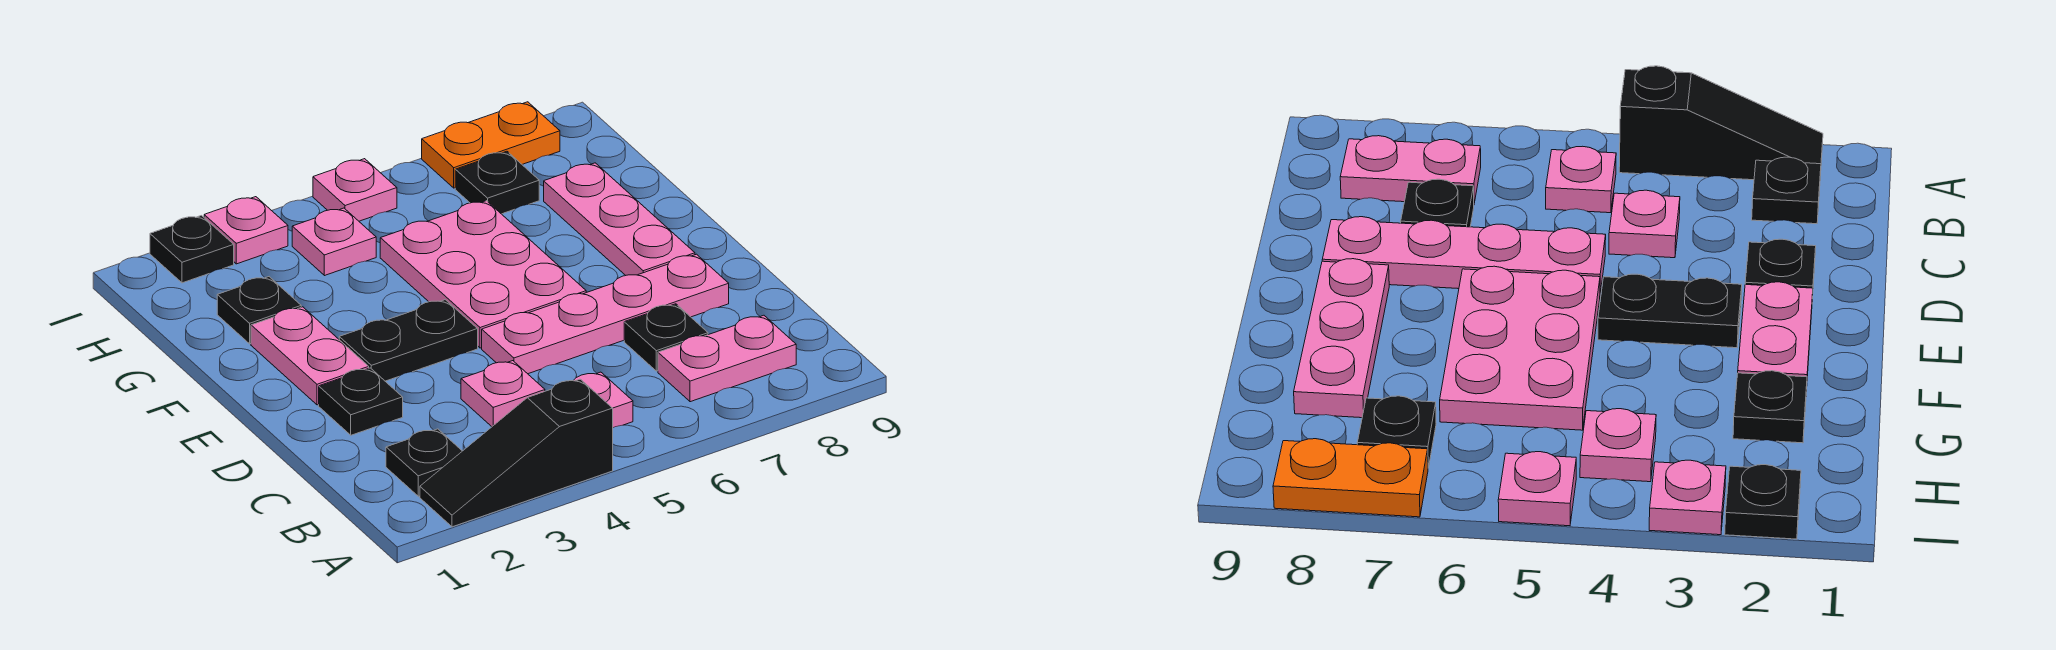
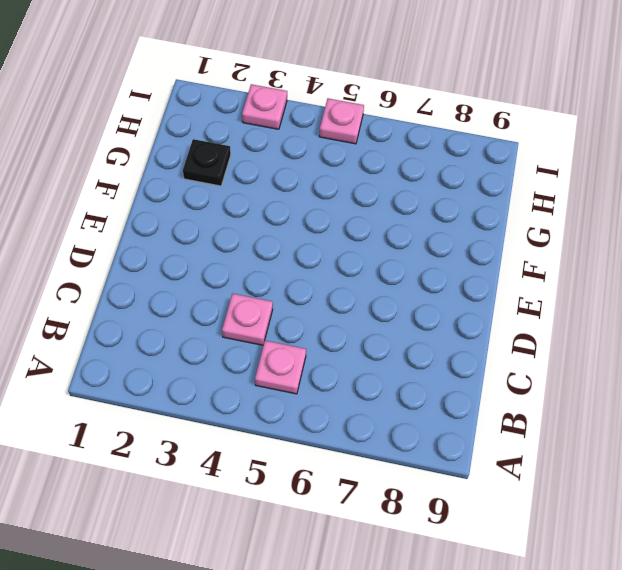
none -> black slope A2:A4 level 1 top 4
none -> black plate B2 level 1
none -> pink plate B7:B8 level 1

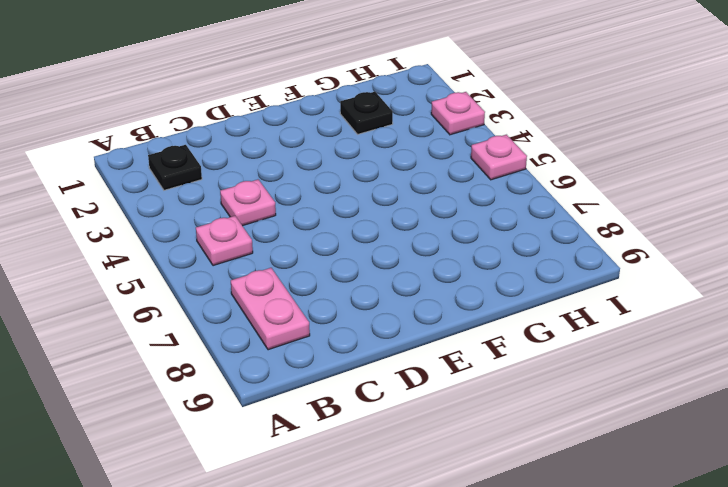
none -> black slope A2:A4 level 1 top 4
none -> black plate C7 level 1
none -> black plate D2 level 1

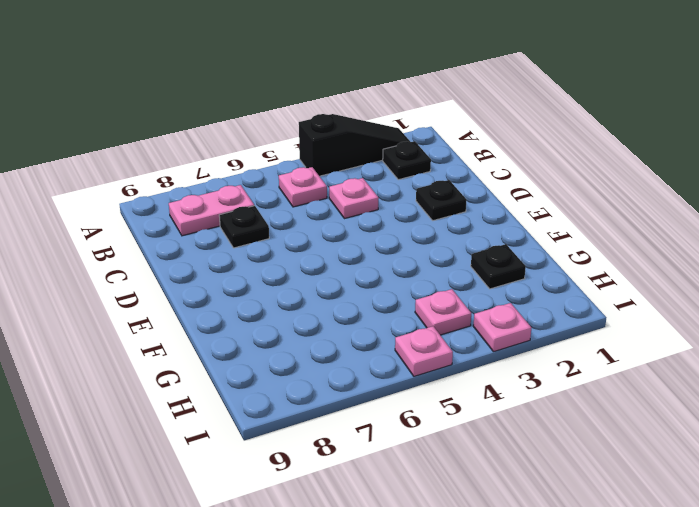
none -> pink plate D5:D8 level 1
none -> pink plate E2:F2 level 1
none -> black plate E3:E4 level 1

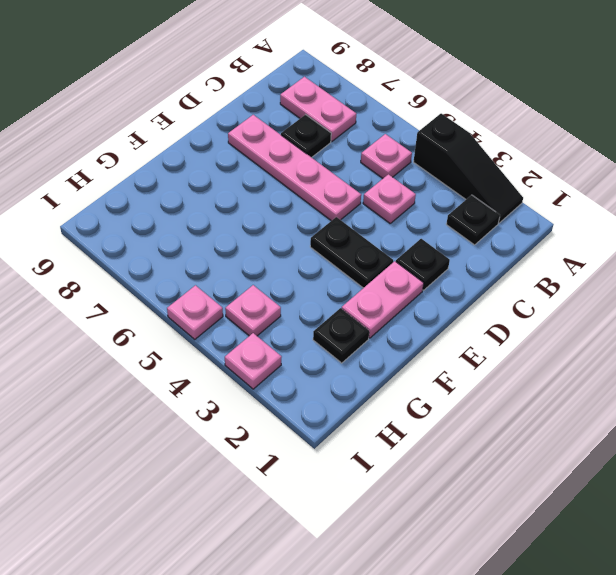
none -> pink plate E5:G6 level 1
none -> pink plate E8:G8 level 1
none -> black plate H7 level 1

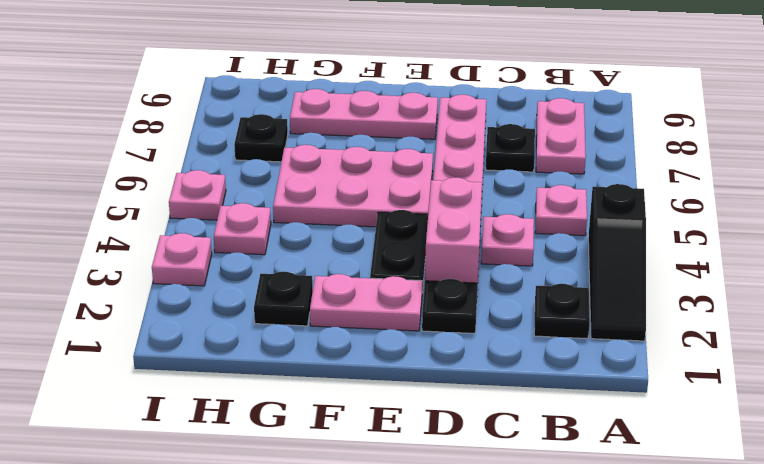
pink brick D3:D4 level 1 -> none
none -> black plate I2 level 1
none -> orange plate I7:I8 level 1

